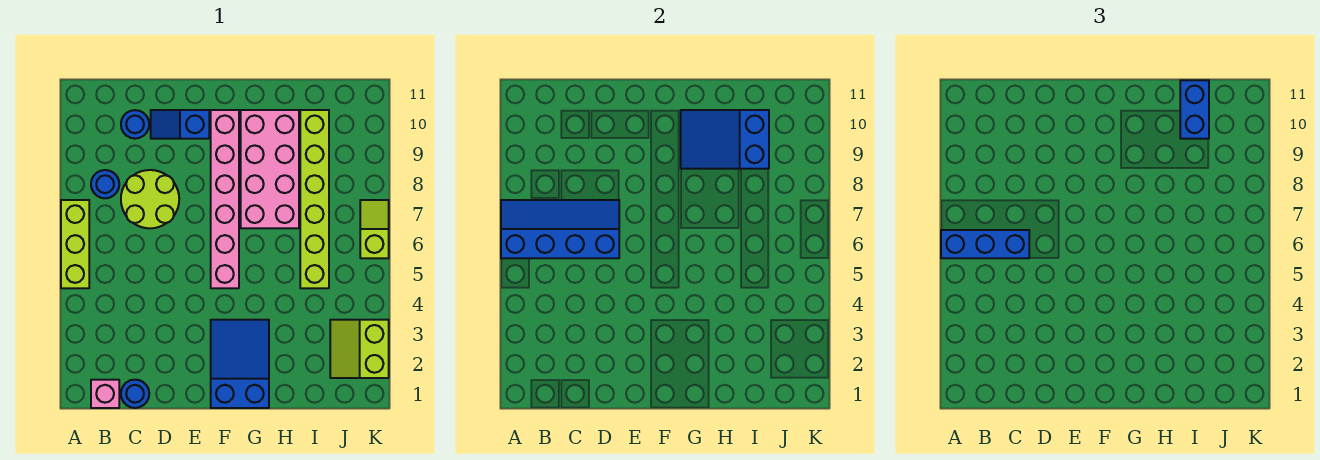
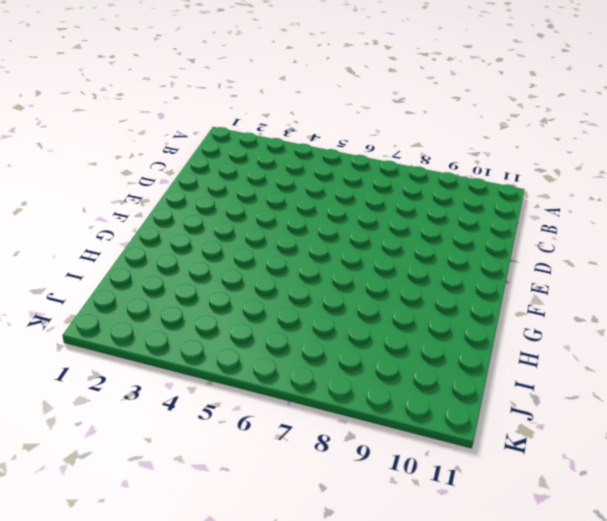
none -> lime brick A5:A7 level 1
none -> pink brick B1 level 1
none -> blue round brick B8 level 1

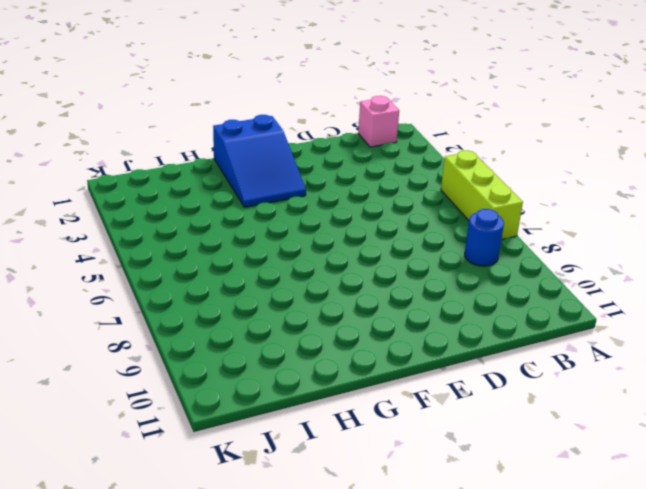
none -> blue round brick C1 level 1
none -> lime round brick C7:D8 level 1
none -> blue round brick C10 level 1

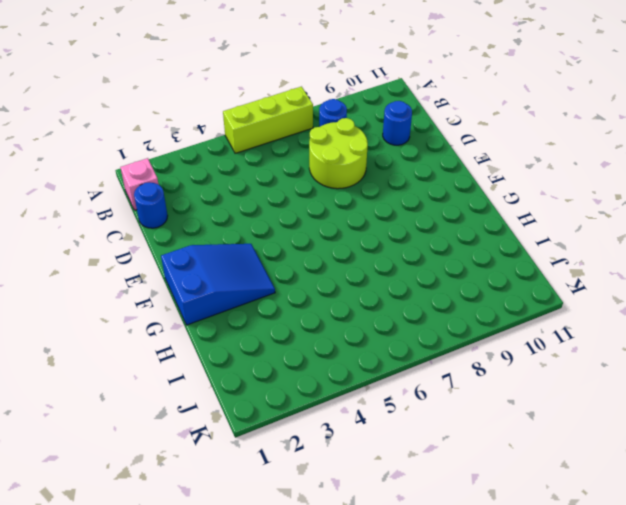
none -> blue slope D10:E10 level 1 top E
none -> pink brick F5:F10 level 1
none -> pink brick G7:H10 level 1

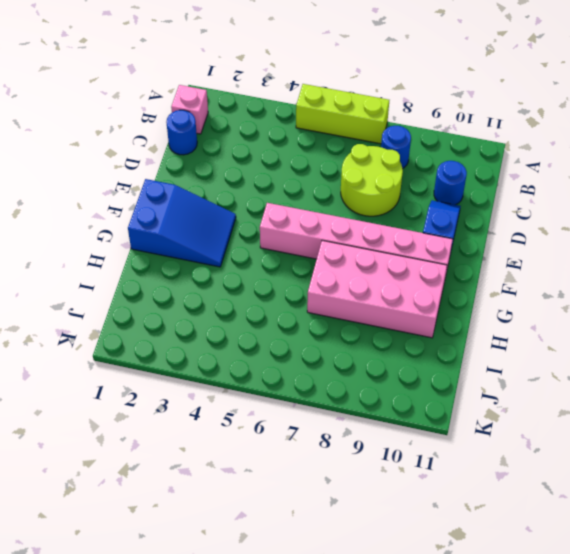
none -> lime brick I5:I10 level 1
none -> lime slope J2:K3 level 1 top K
none -> lime slope K6:K7 level 1 top 6

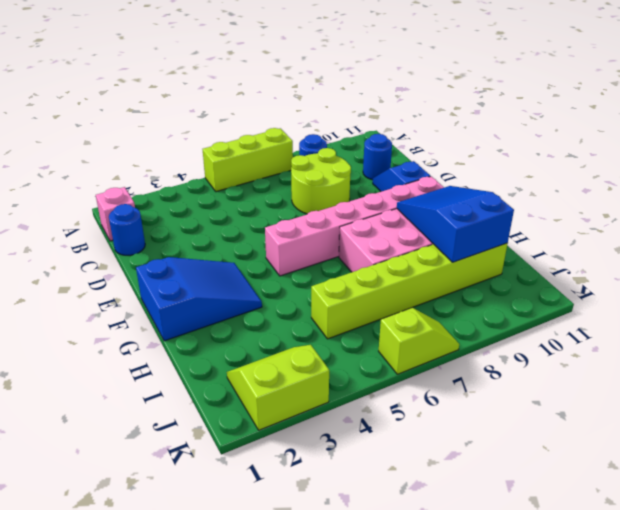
none -> blue slope A6:D7 level 2 top 6
none -> blue brick A6:C6 level 3
none -> blue brick I10:I11 level 3

